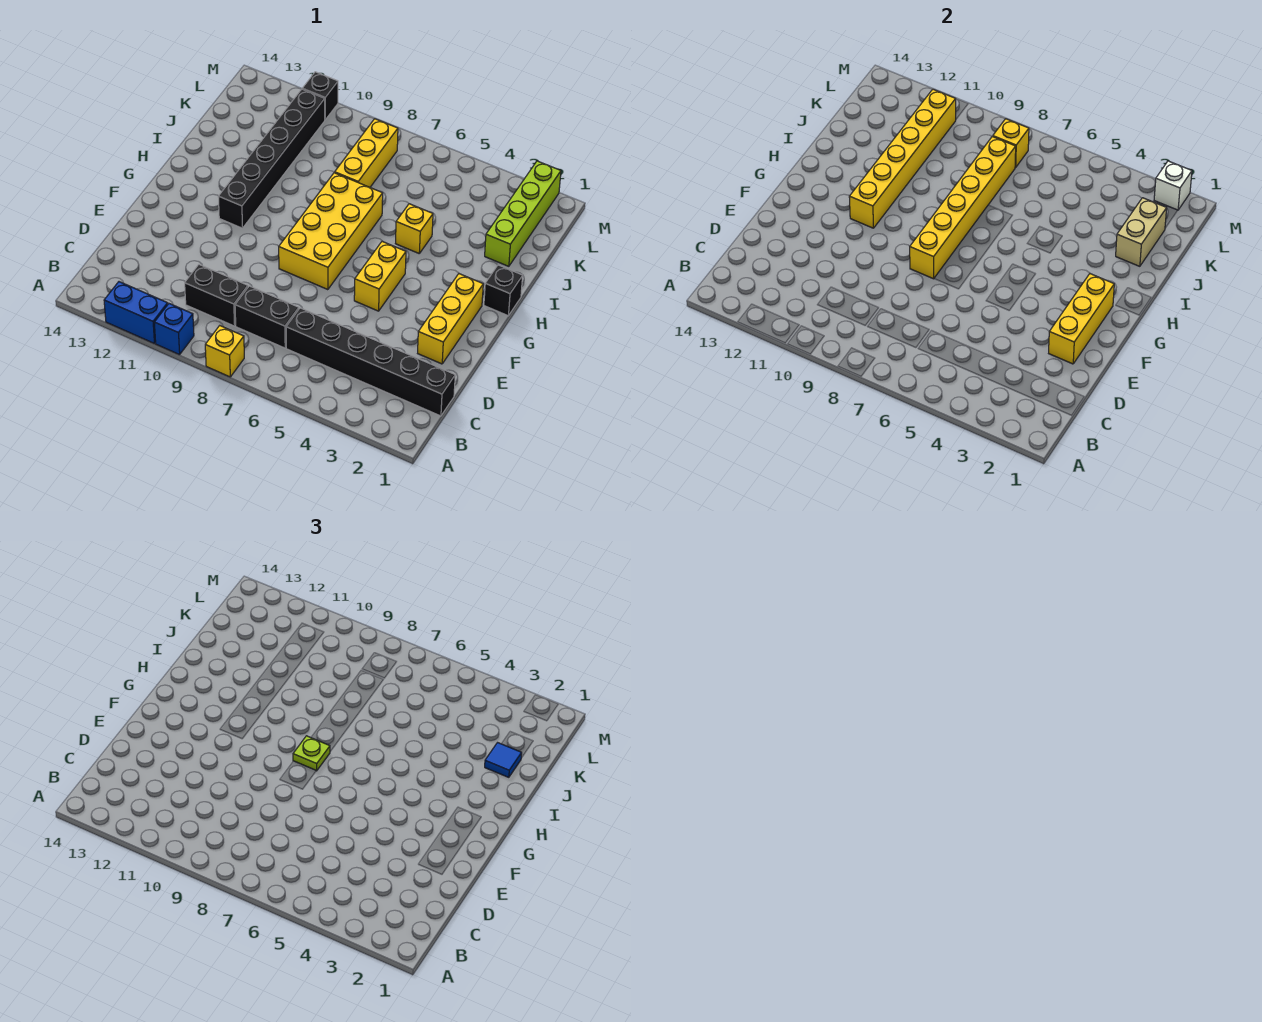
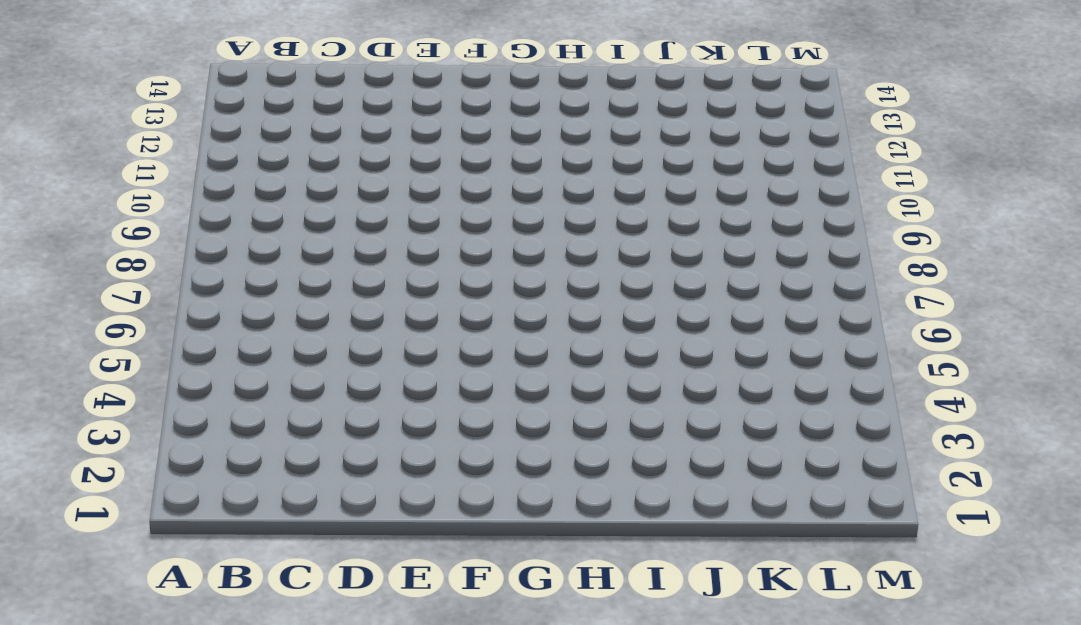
none -> yellow brick A8 level 1
none -> blue brick A10 level 1
none -> blue brick A11:A12 level 1

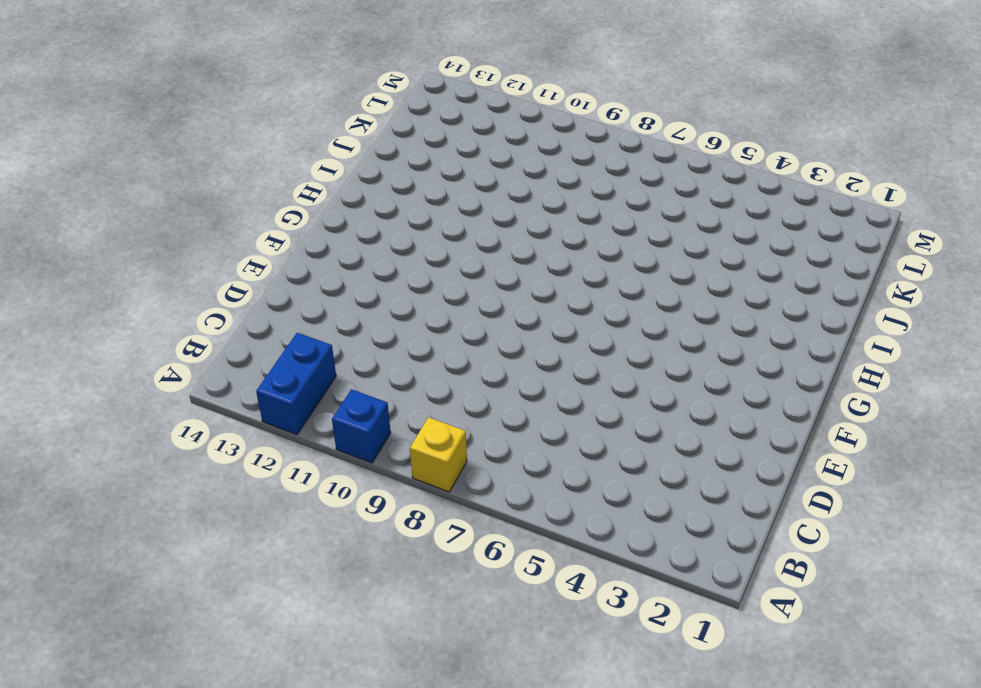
blue brick A12:B12 level 1 -> blue brick A11:A12 level 1
none -> black brick C1:C6 level 1
none -> black brick C7:C8 level 1
none -> black brick C9:C10 level 1

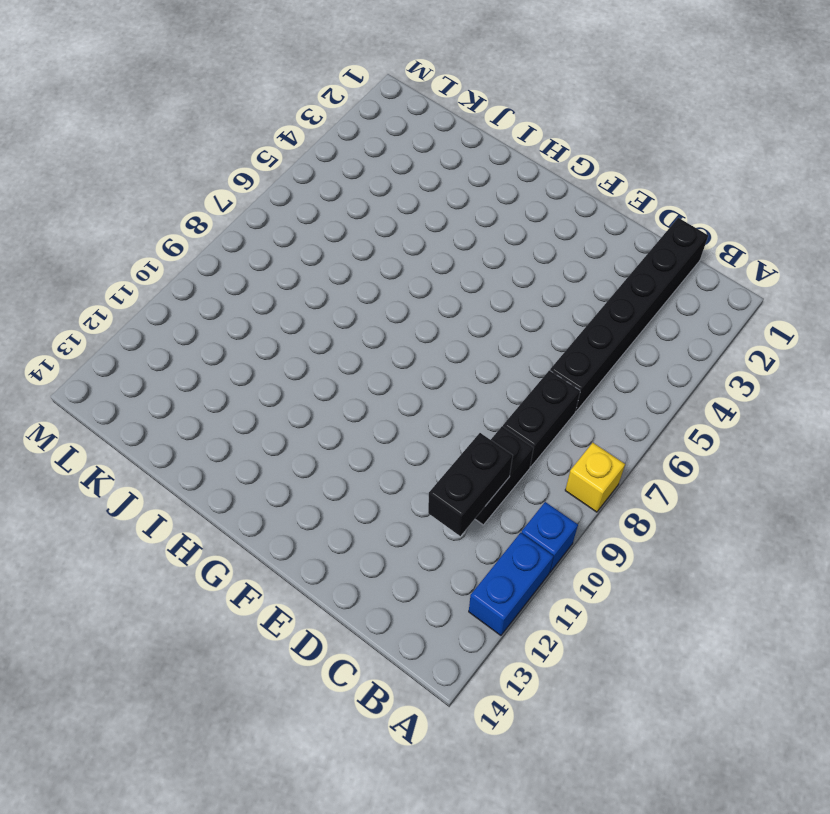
black brick C10:C11 level 2 -> none
none -> yellow brick E2:G2 level 1
none -> yellow brick F5:G5 level 1
none -> yellow brick F7:I8 level 1

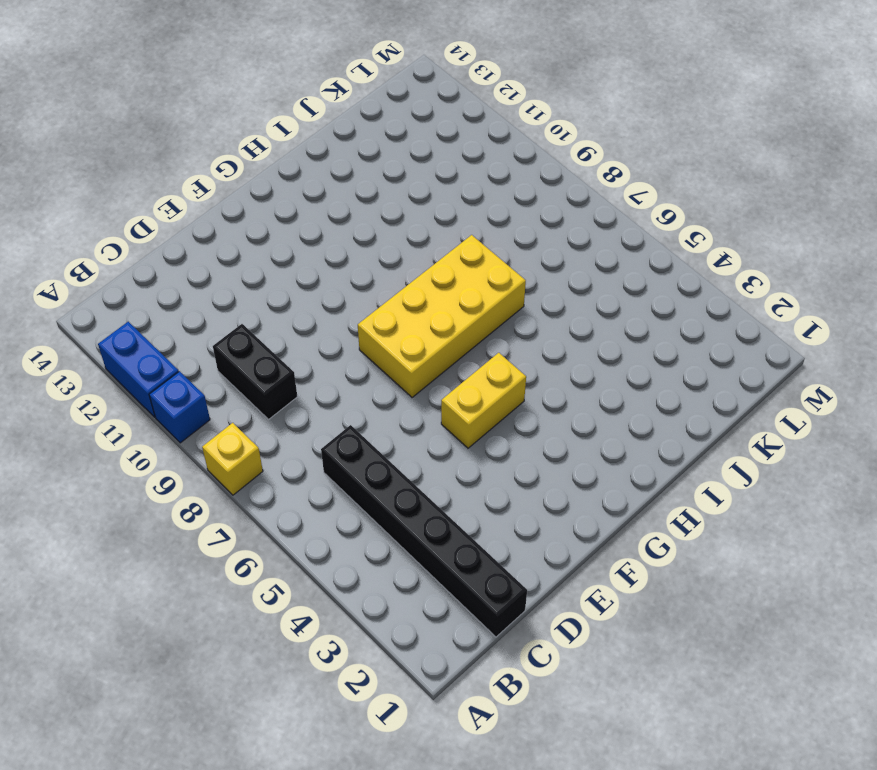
none -> black brick C7:C8 level 1
none -> yellow brick E2:G2 level 1
none -> black brick G11:L11 level 1

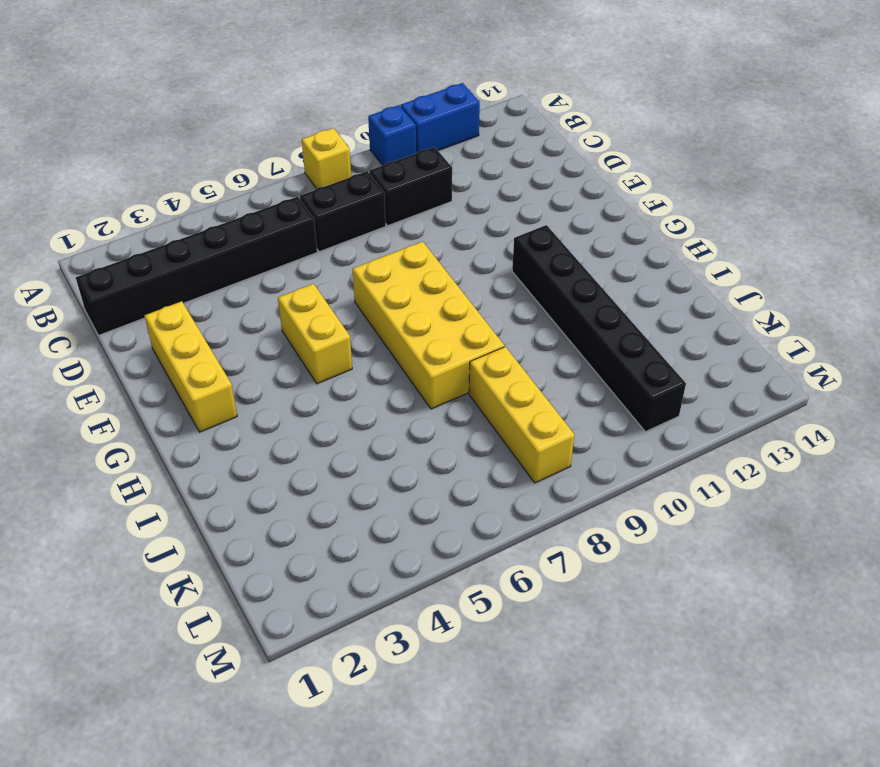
none -> black brick H1 level 1
none -> yellow brick I5 level 1
none -> lime brick J2:M2 level 1

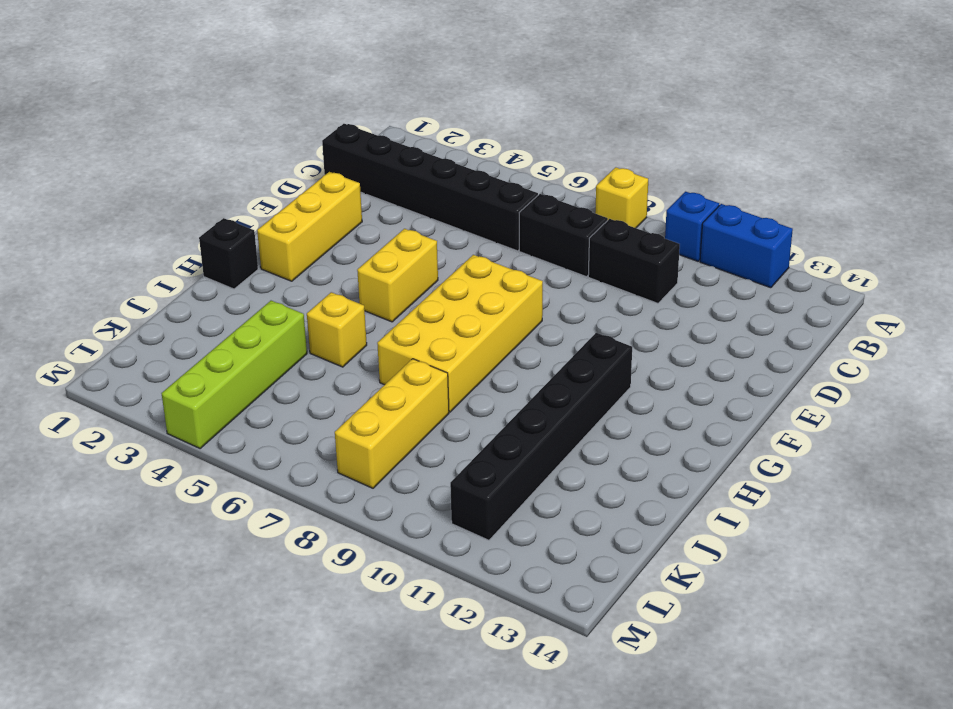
lime brick J4:M4 level 1 -> lime brick J2:M2 level 1
none -> black brick M11 level 1
none -> yellow brick E2:G2 level 2
none -> yellow brick F8:K8 level 2

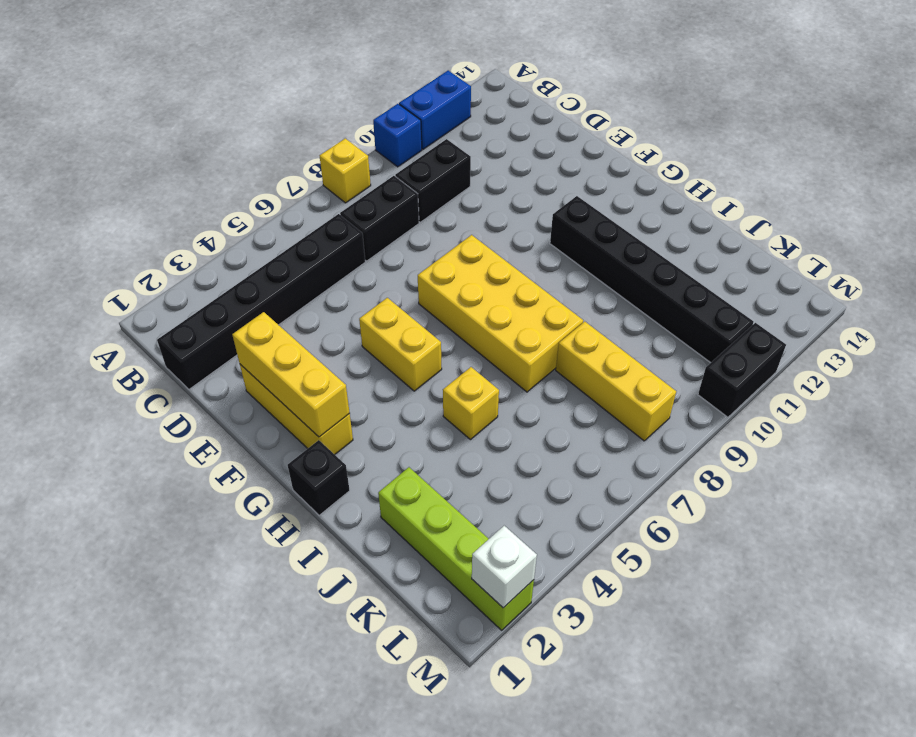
black brick M10:M11 level 1 -> black brick M11 level 1
none -> yellow brick F8:K8 level 2
none -> yellow brick G11:L11 level 2
none -> tan brick J2:K2 level 2

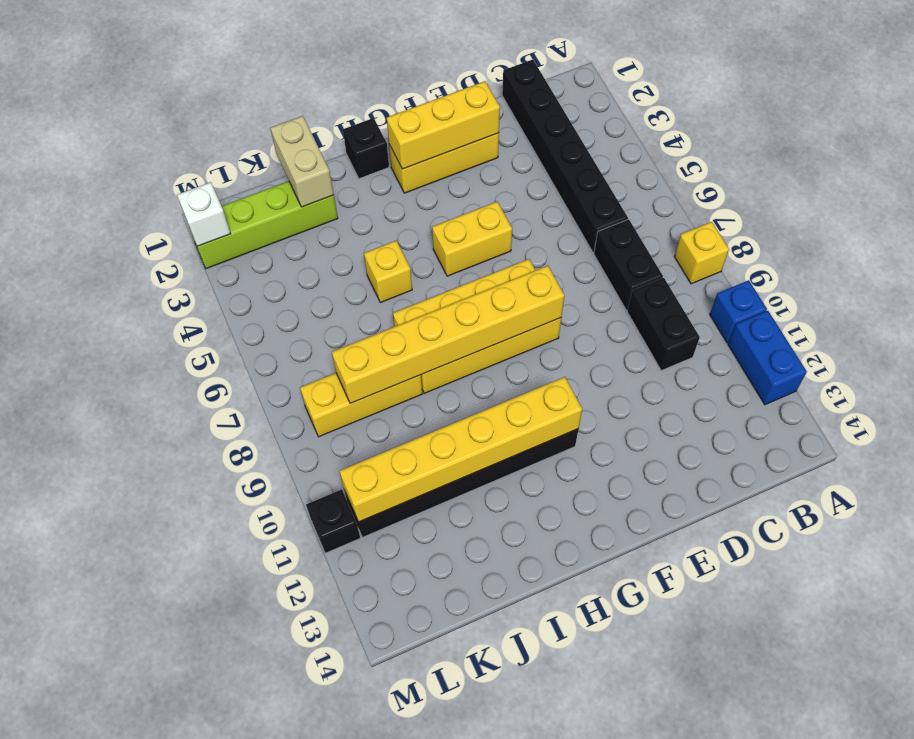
tan brick J1:J2 level 2 -> tan brick J2:K2 level 2
none -> yellow brick L8 level 2
none -> lime plate G8 level 3
none -> blue tile J2 level 3

